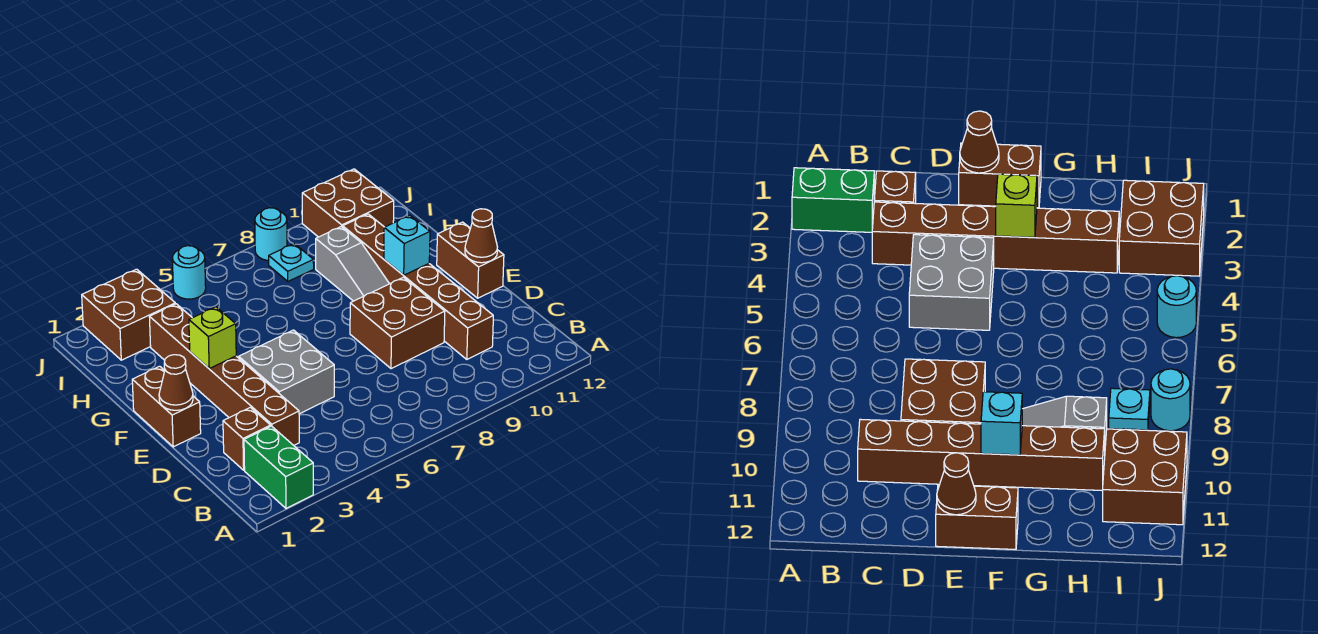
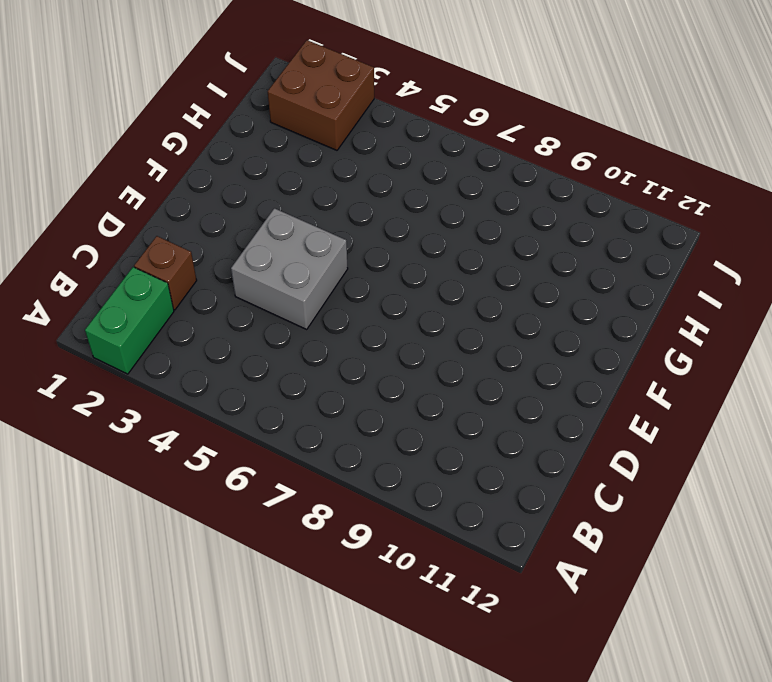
none -> brown brick C3:H3 level 1
none -> brown brick C10:H10 level 1
none -> brown brick D8:E9 level 1

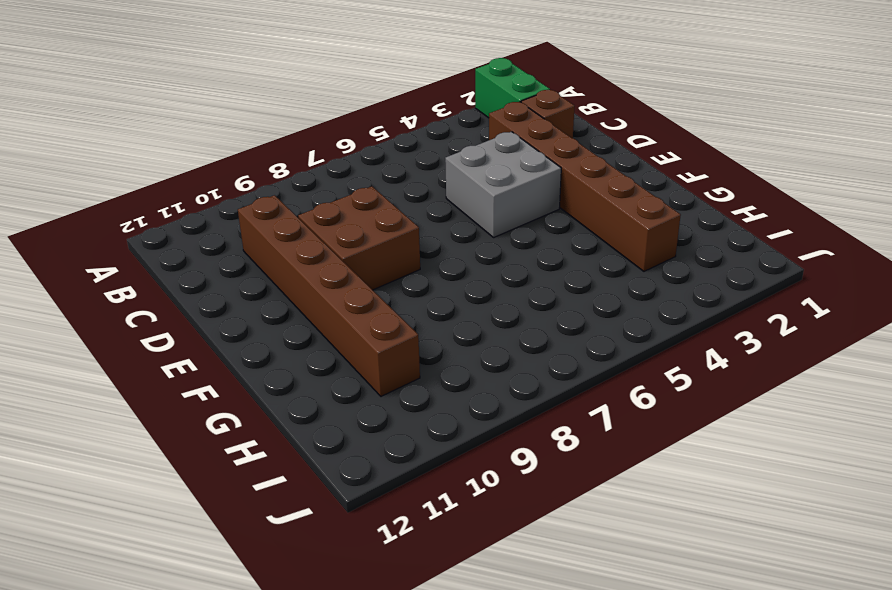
none -> brown brick E1:F1 level 1
none -> brown brick E12:F12 level 1
none -> grey slope F9:H9 level 1 top H

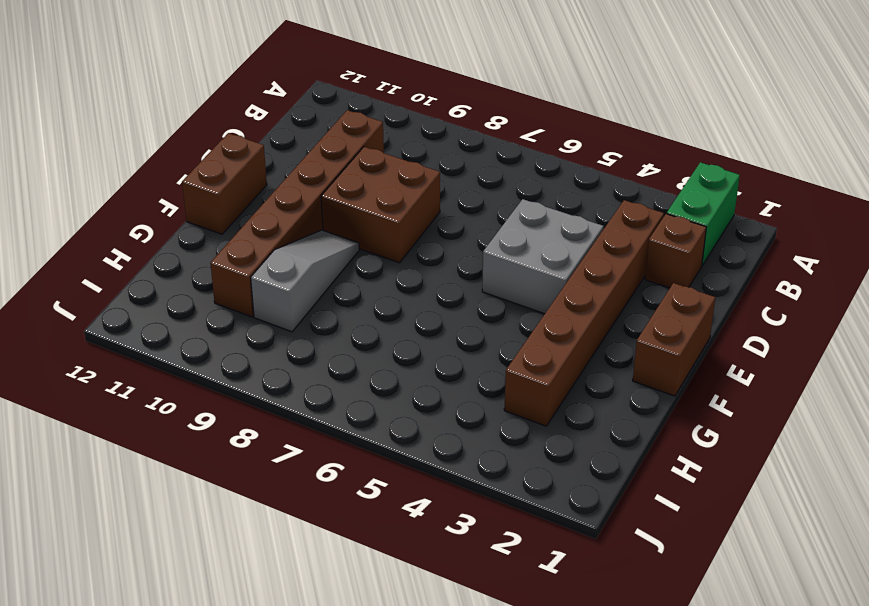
none -> brown brick I2:J3 level 1
none -> cyan plate I8 level 1
none -> brown brick I10:J11 level 1

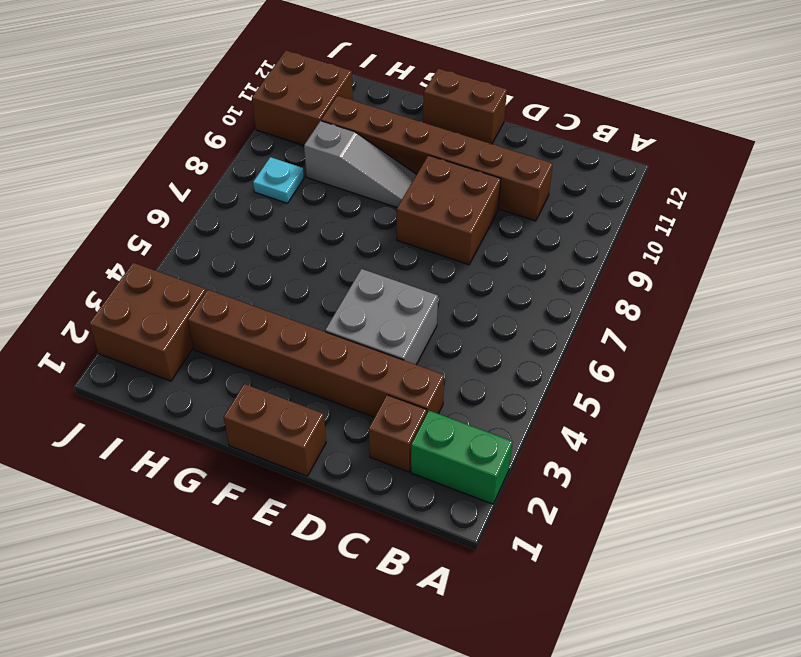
none -> cyan round brick J5 level 1
none -> cyan round brick J8 level 1
none -> brown cone E1 level 2

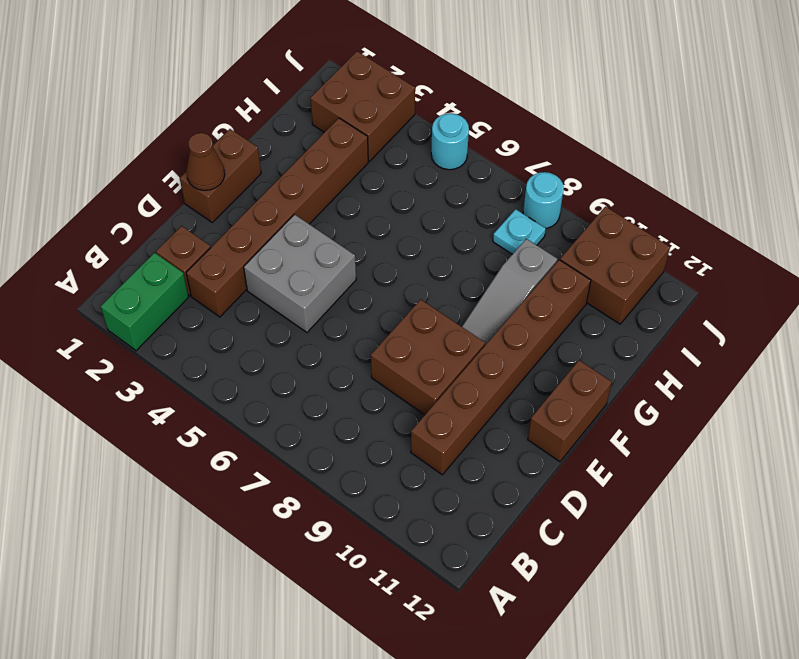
none -> brown cone E12 level 2
none -> lime brick F3 level 2
none -> cyan brick F10 level 2

